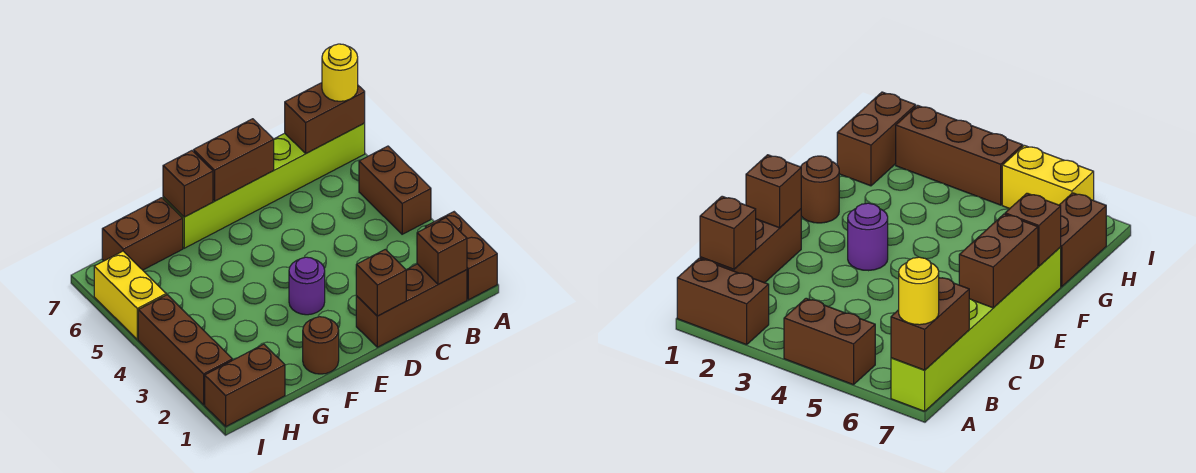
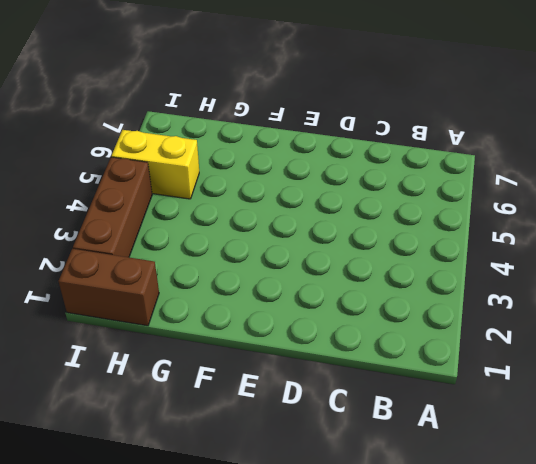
yellow brick H5:I5 level 1 -> yellow brick I5:I6 level 1
none -> brown brick A1:A2 level 1
none -> brown brick A4:A5 level 1
none -> lime brick A7:F7 level 1

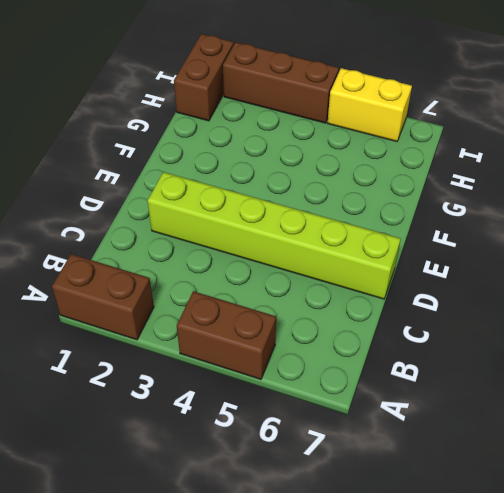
lime brick D2:D7 level 1 -> lime brick A7:F7 level 1
none -> brown brick B1:D1 level 1
none -> purple round brick E3 level 1
none -> brown round brick F1 level 1

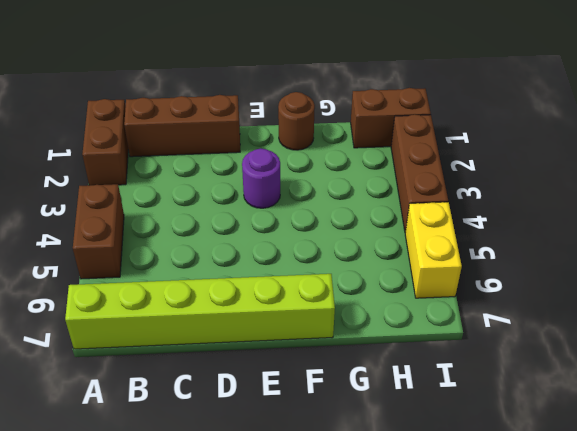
none -> brown brick G7:H7 level 1
none -> brown brick A7:B7 level 2
none -> brown brick B1 level 2

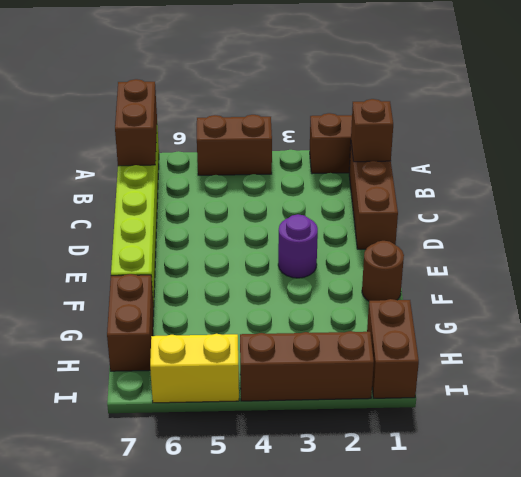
none -> brown brick D1 level 2
none -> brown brick D7:E7 level 2
none -> brown brick F7 level 2

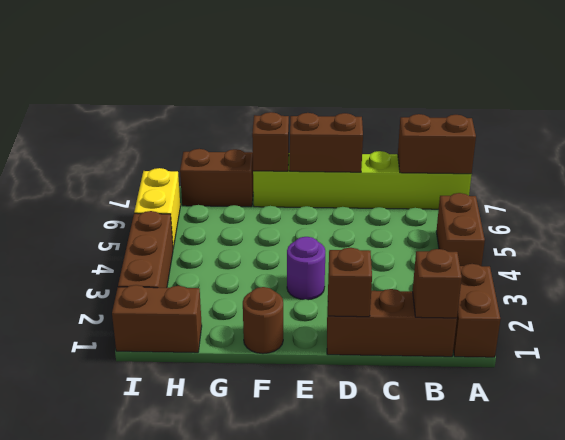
none -> yellow round brick A7 level 3

